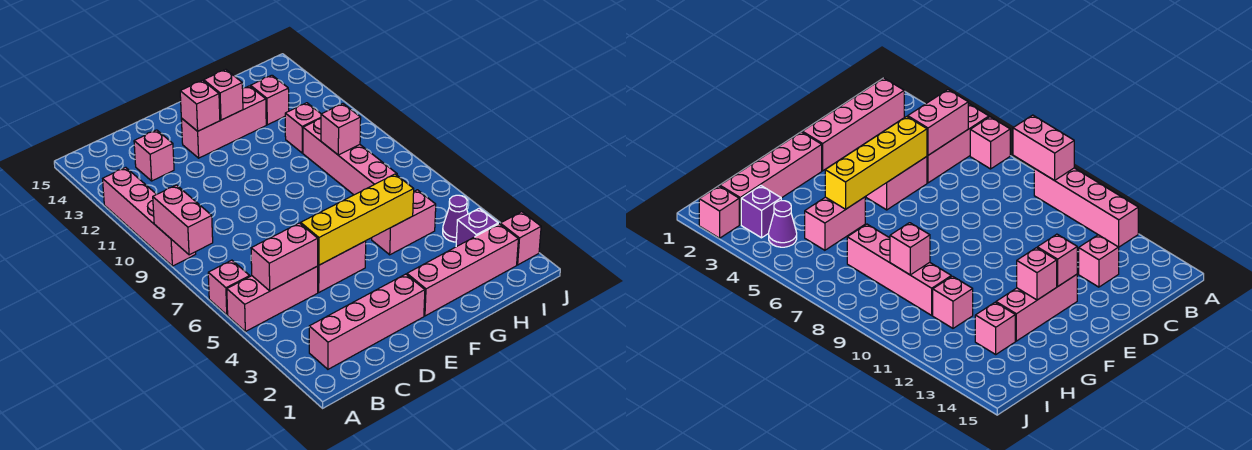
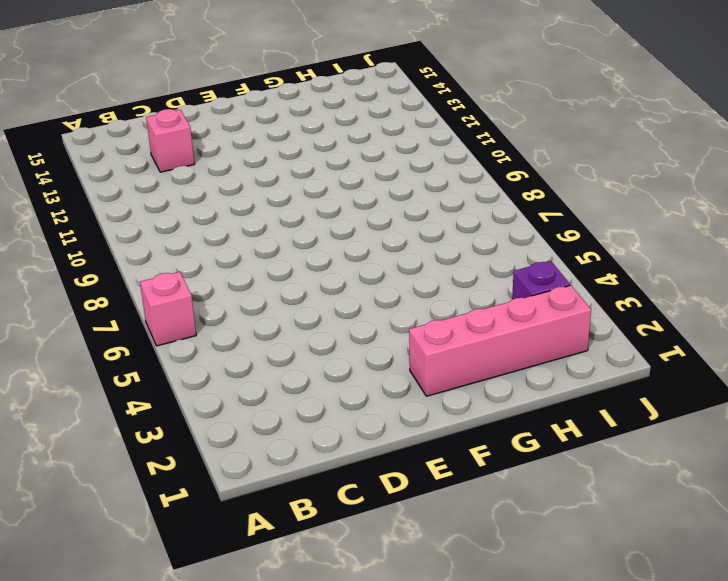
none -> pink brick A5:C5 level 1
none -> pink brick A9:A12 level 1
none -> pink brick B2:E2 level 1

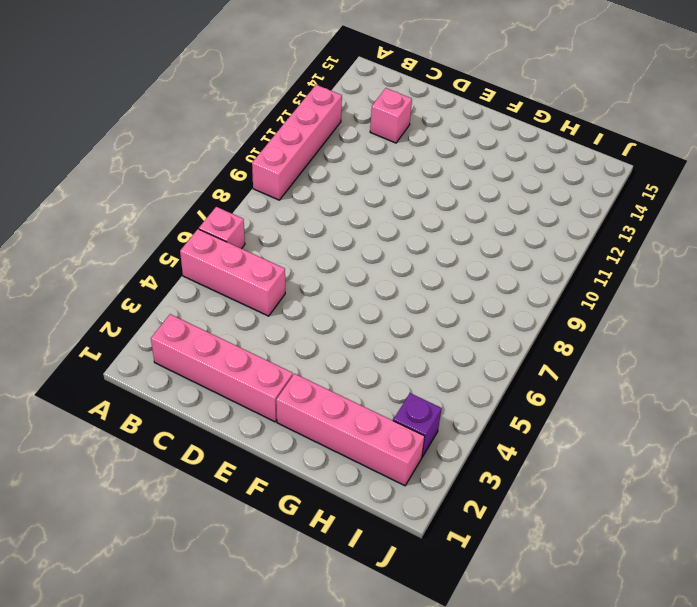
none -> pink brick D5:E5 level 1
none -> pink brick E13:G13 level 1
none -> pink brick G5:H5 level 1

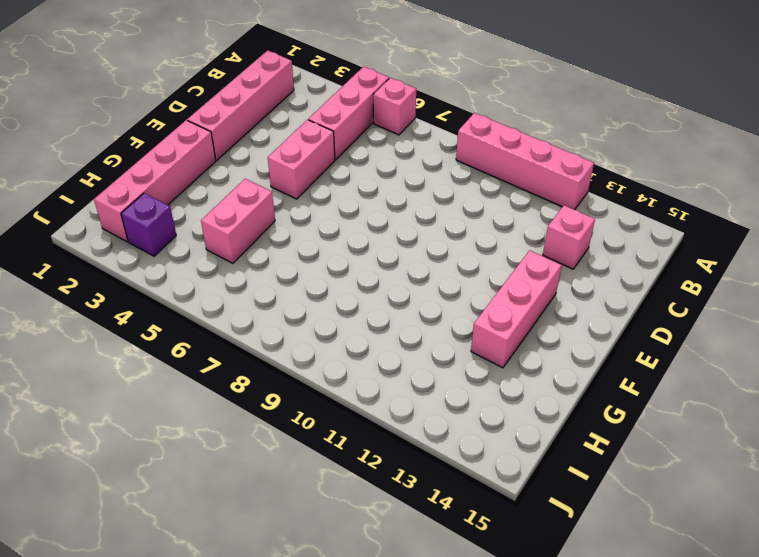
none -> pink brick H7:H10 level 1
none -> pink brick H11 level 1
none -> pink brick H13 level 1

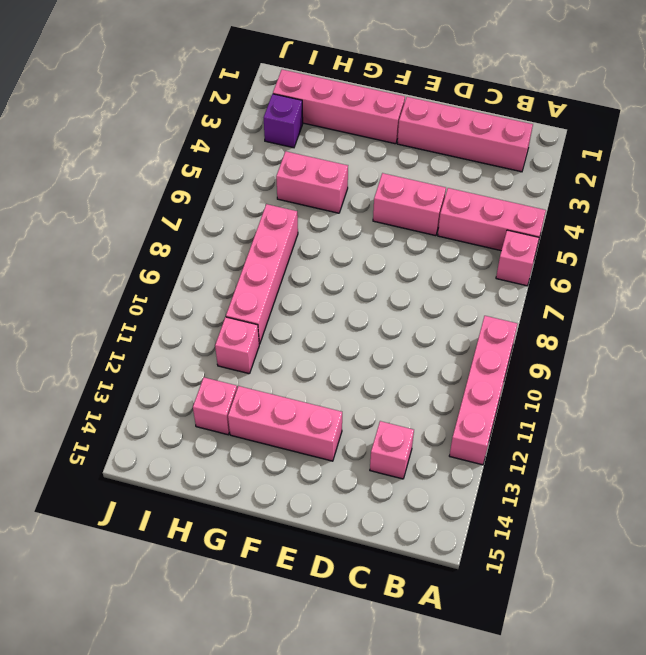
none -> purple cone I4 level 1
none -> pink brick J2 level 1
none -> pink brick A8:A9 level 2

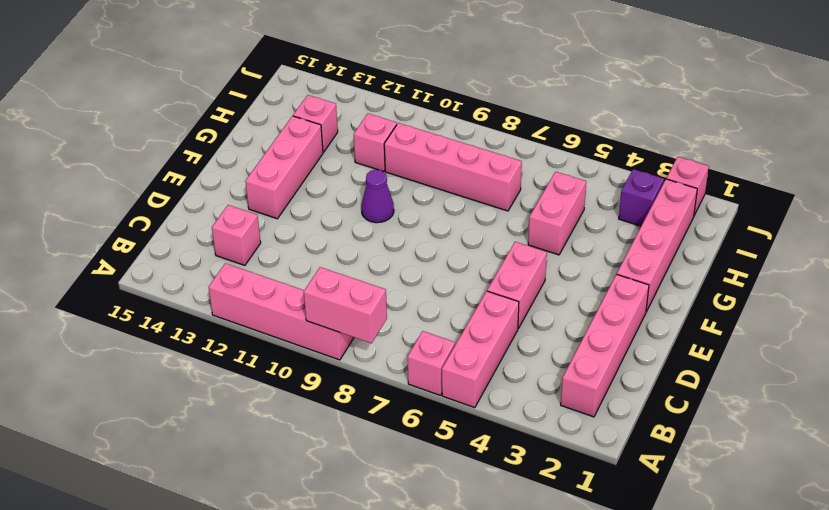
purple cone F10 level 1 -> purple cone I4 level 1
none -> pink brick B5:C5 level 2
none -> yellow brick D5:G5 level 2
none -> pink brick E13 level 2

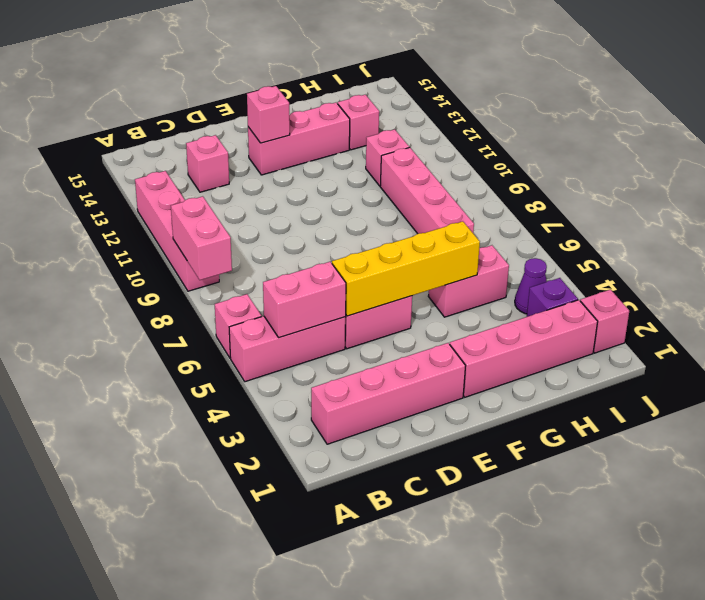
none -> pink brick F13 level 2
none -> pink brick H9 level 2

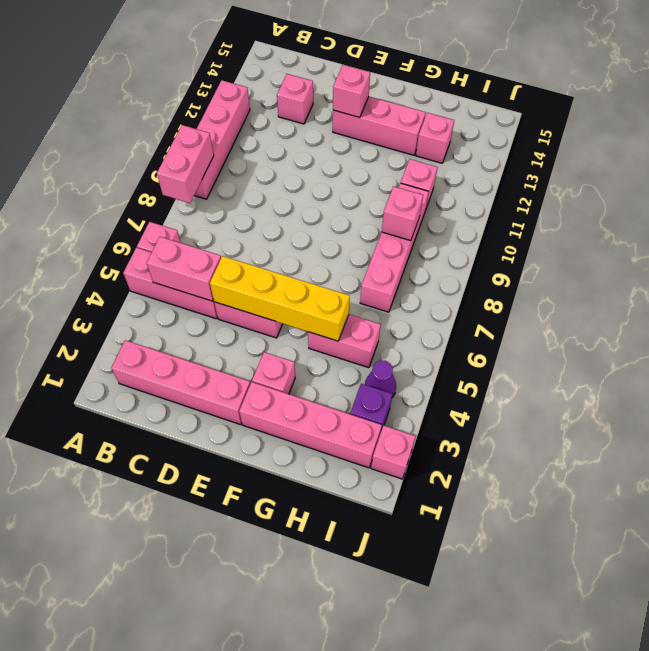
pink brick F3 level 1 -> pink brick F13 level 2

